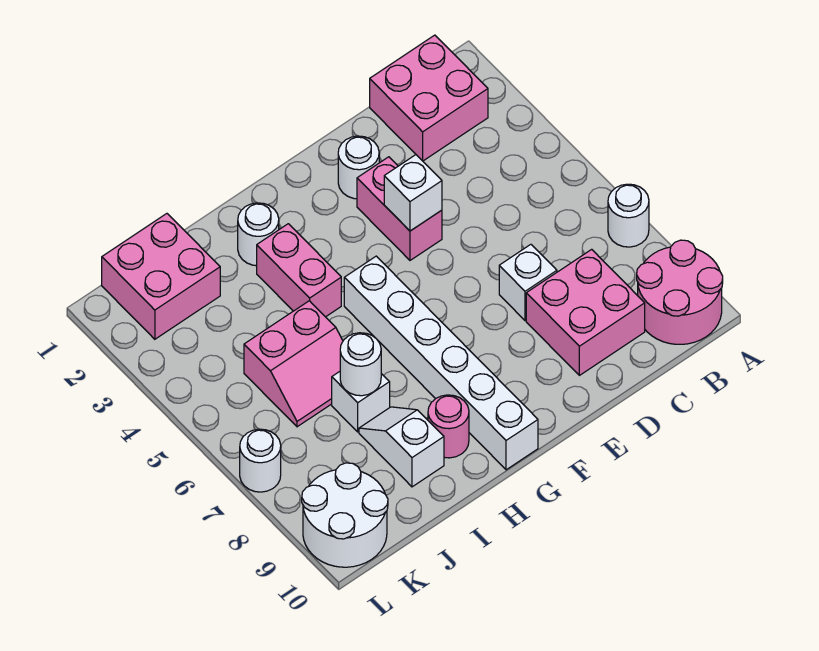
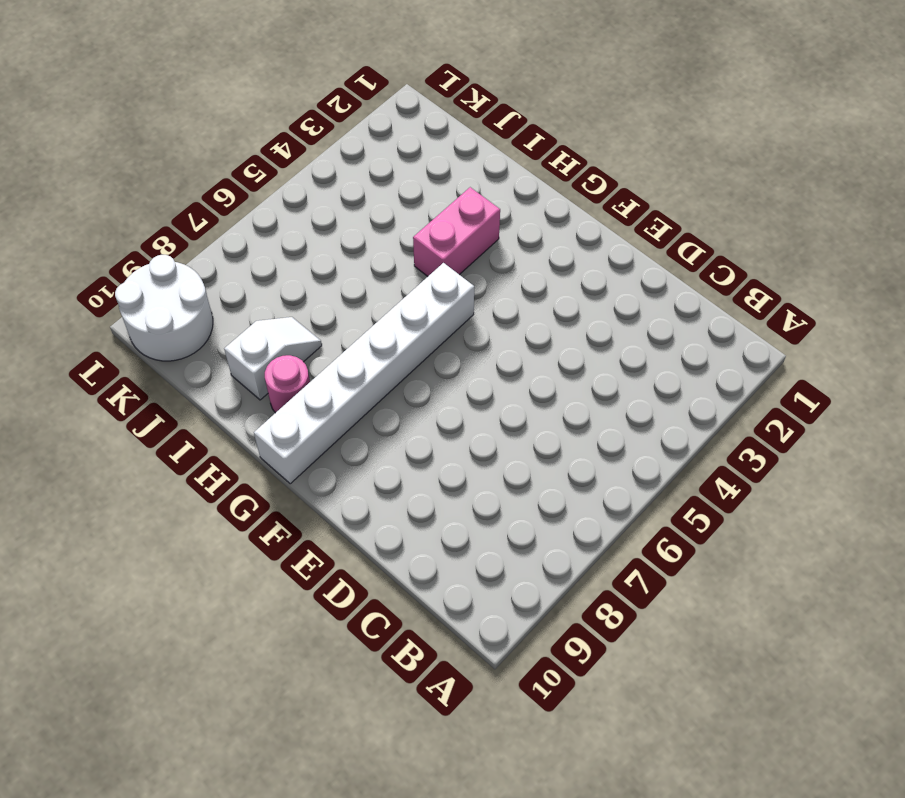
none -> white round brick A7 level 1
none -> pink round brick A9:B10 level 1
none -> pink brick B1:C2 level 1

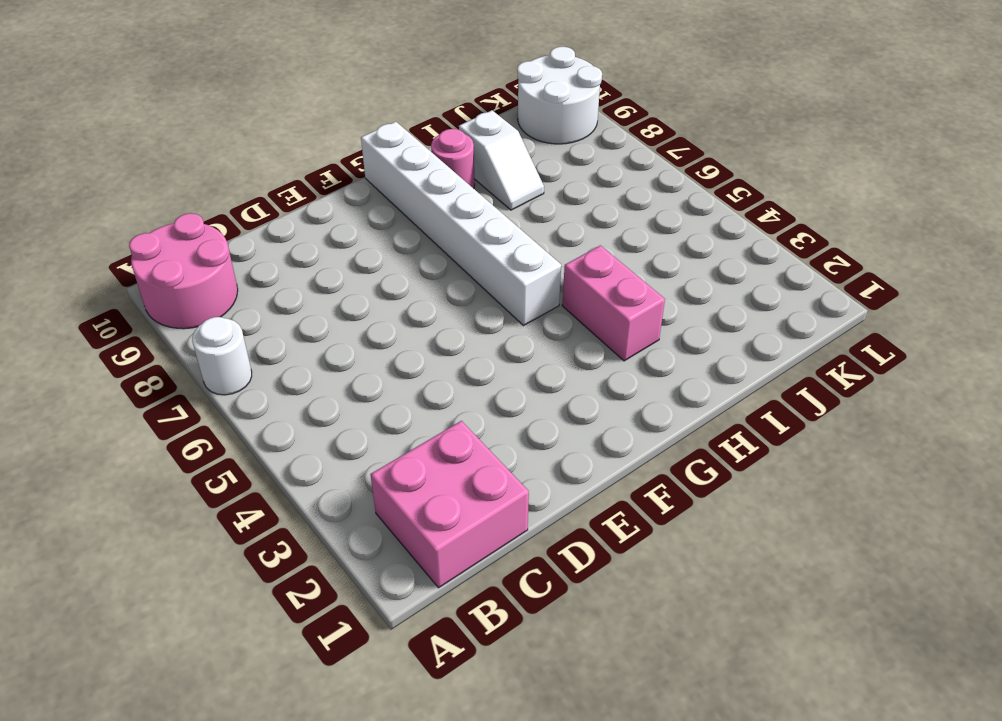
none -> pink brick C8:D9 level 1
none -> white brick D7 level 1
none -> white round brick E2 level 1

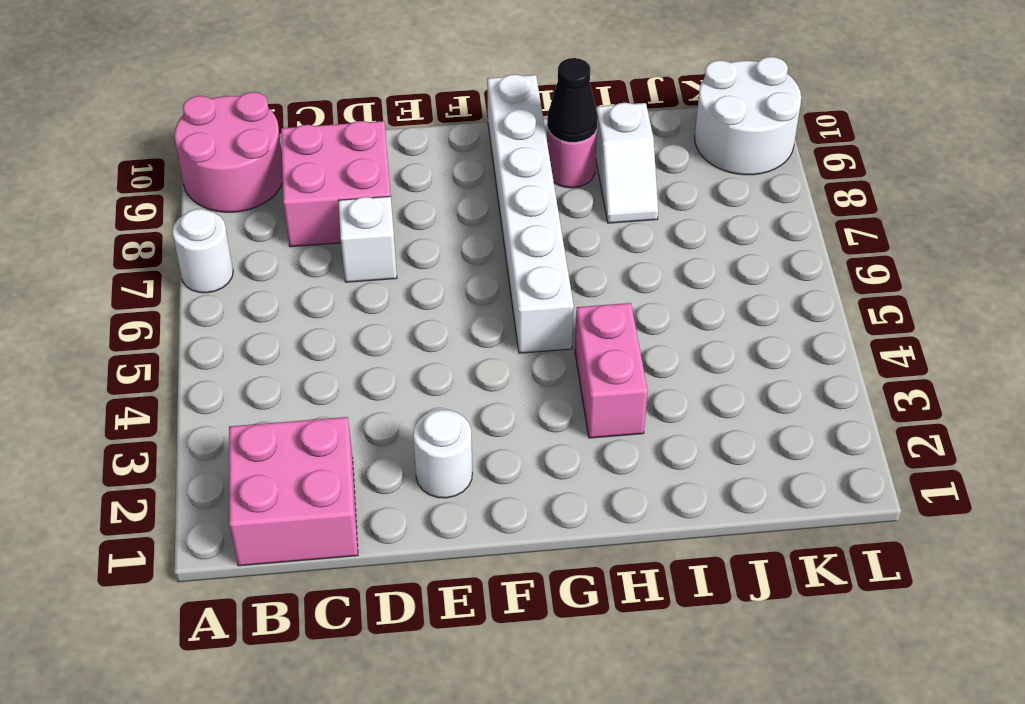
black cone H9 level 2 -> none
none -> pink brick E3:E4 level 1
none -> white round brick H2 level 1
none -> pink slope I5:J6 level 1 top 5

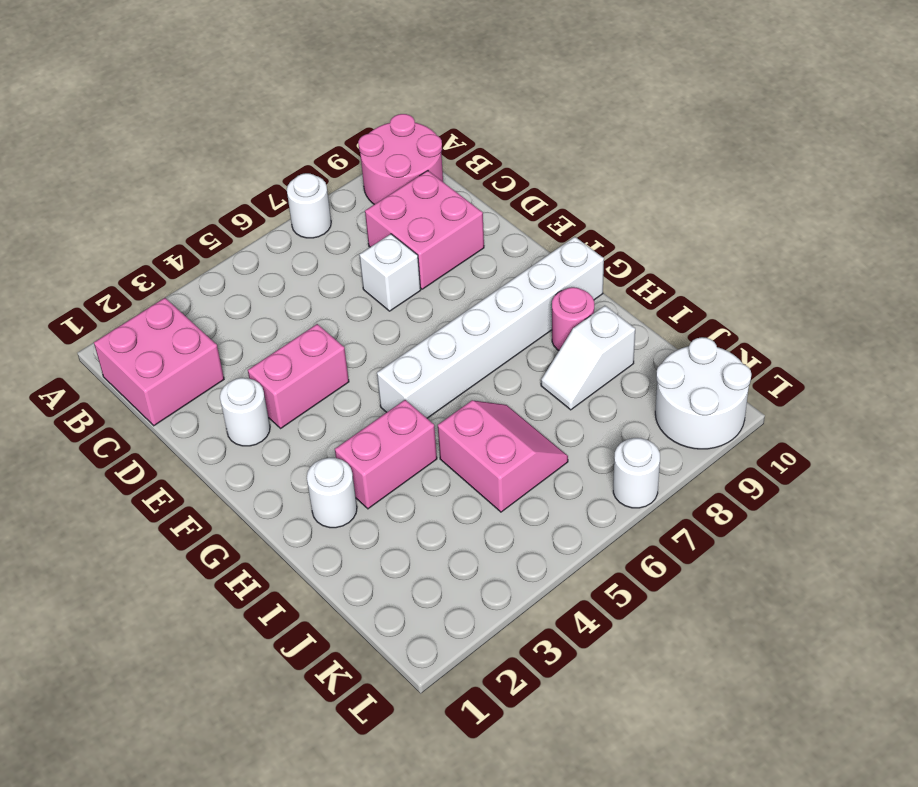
none -> white brick I7 level 1
none -> pink brick J1:K2 level 1
none -> white brick E4 level 2

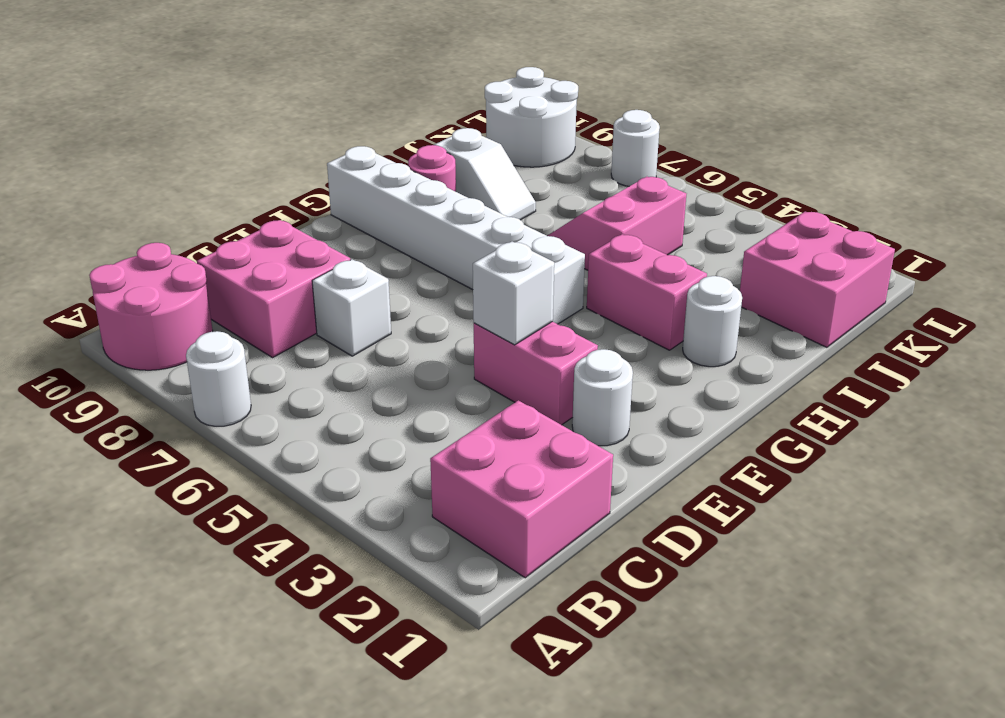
none -> white brick I7 level 1
none -> white round brick I7 level 2

